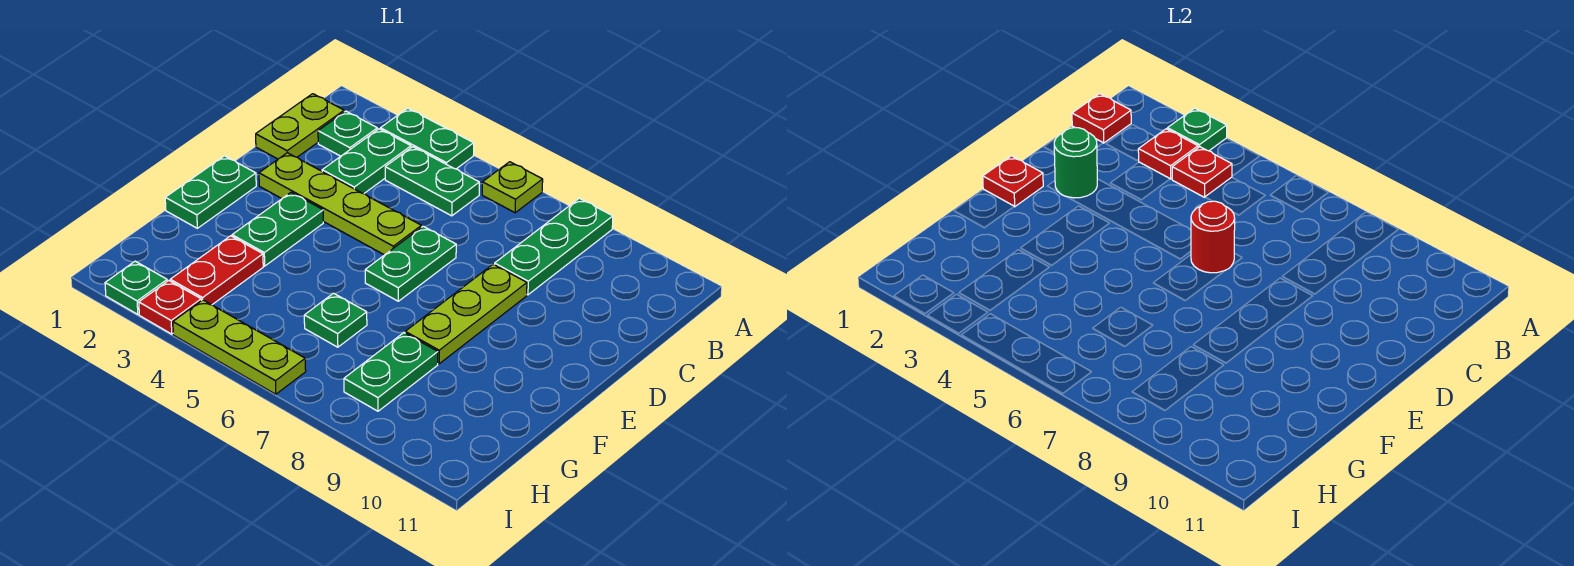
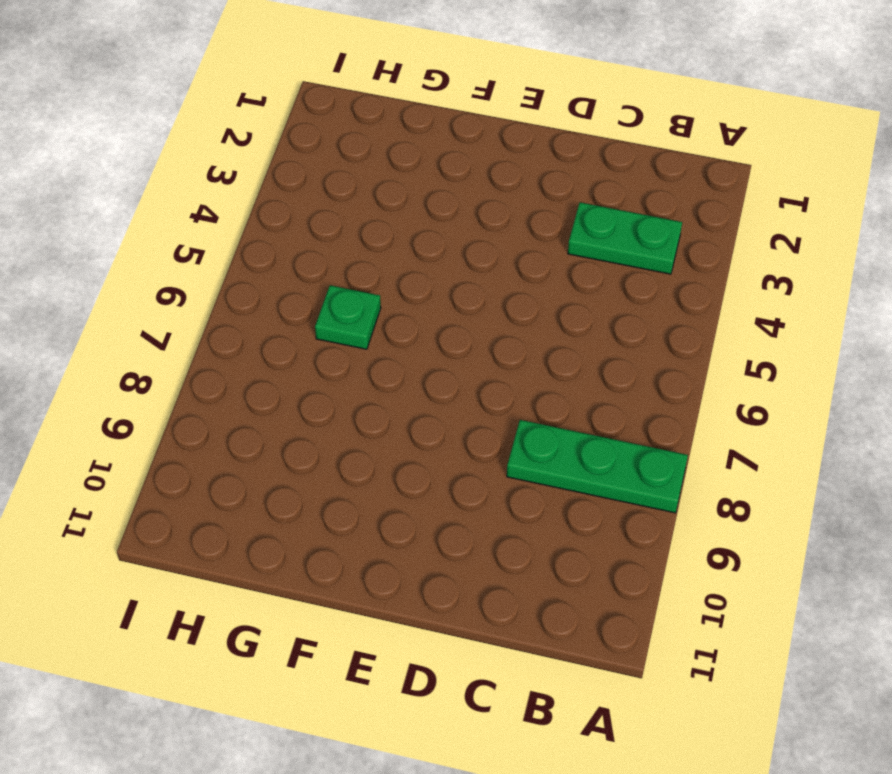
none -> green plate A3:A4 level 1
none -> lime plate A6 level 1
none -> lime plate B1:C1 level 1

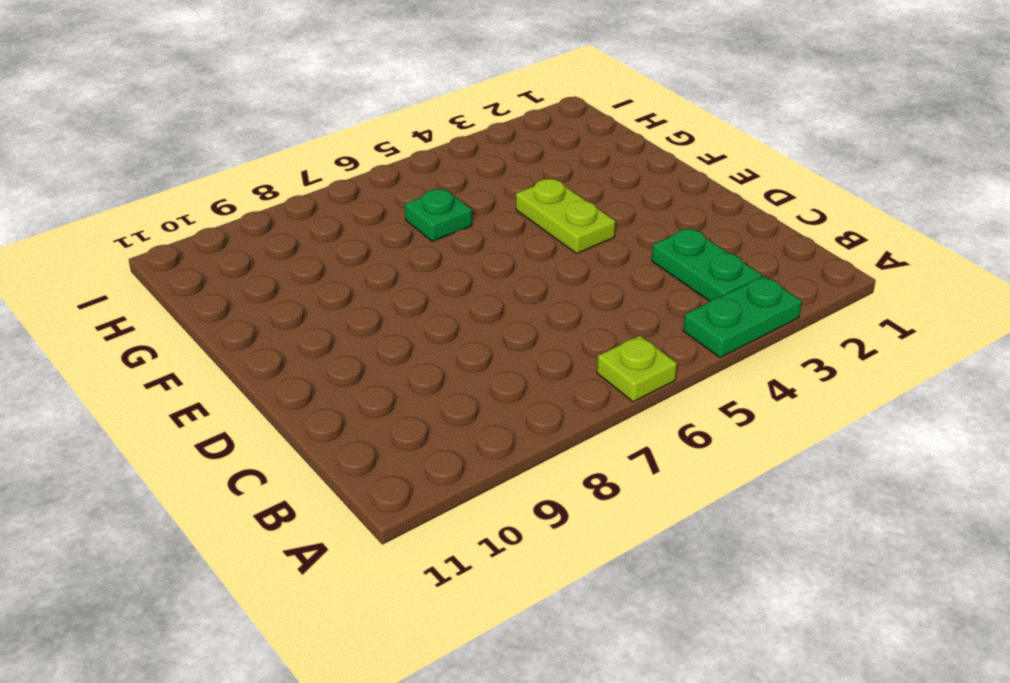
lime plate E4:F4 level 1 -> lime plate B1:C1 level 1
none -> green plate A8:C8 level 1
none -> green plate B2 level 1
none -> green plate B4:B5 level 1

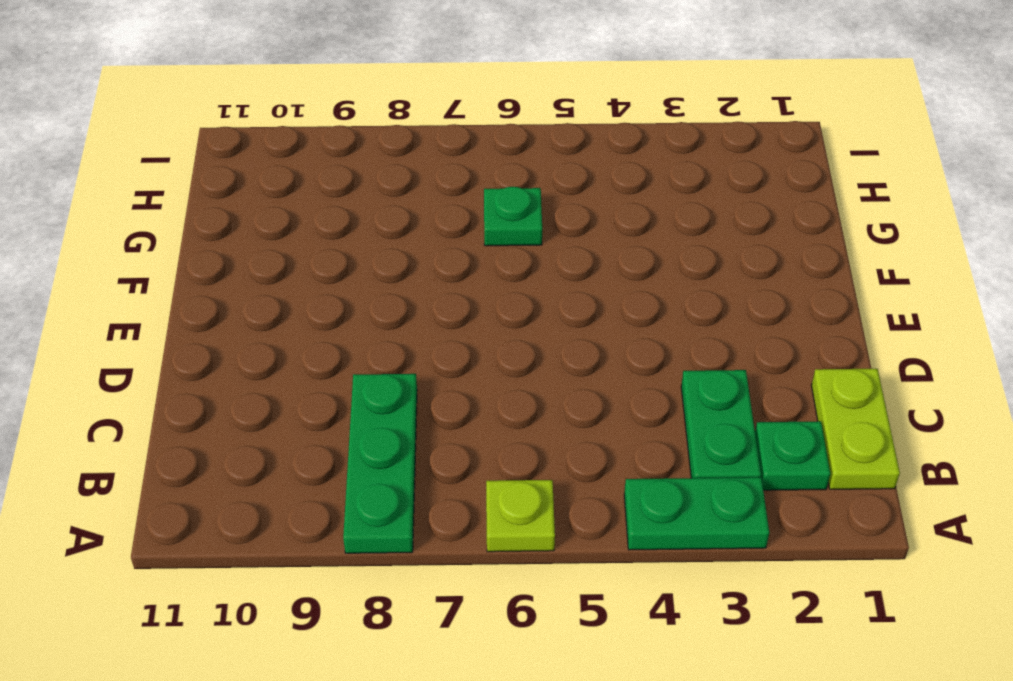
none -> green plate B4:B5 level 1
none -> lime plate D2:D5 level 1
none -> green plate D6:E6 level 1

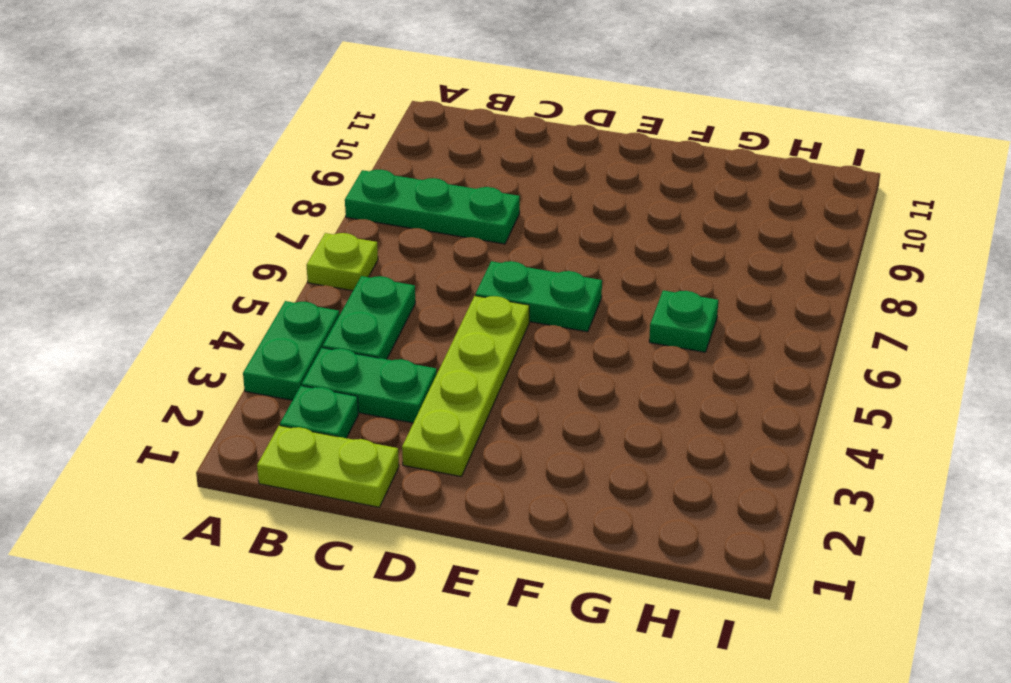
none -> lime plate D8:F8 level 1
none -> green plate E1:F1 level 1
none -> green plate E3:F3 level 1

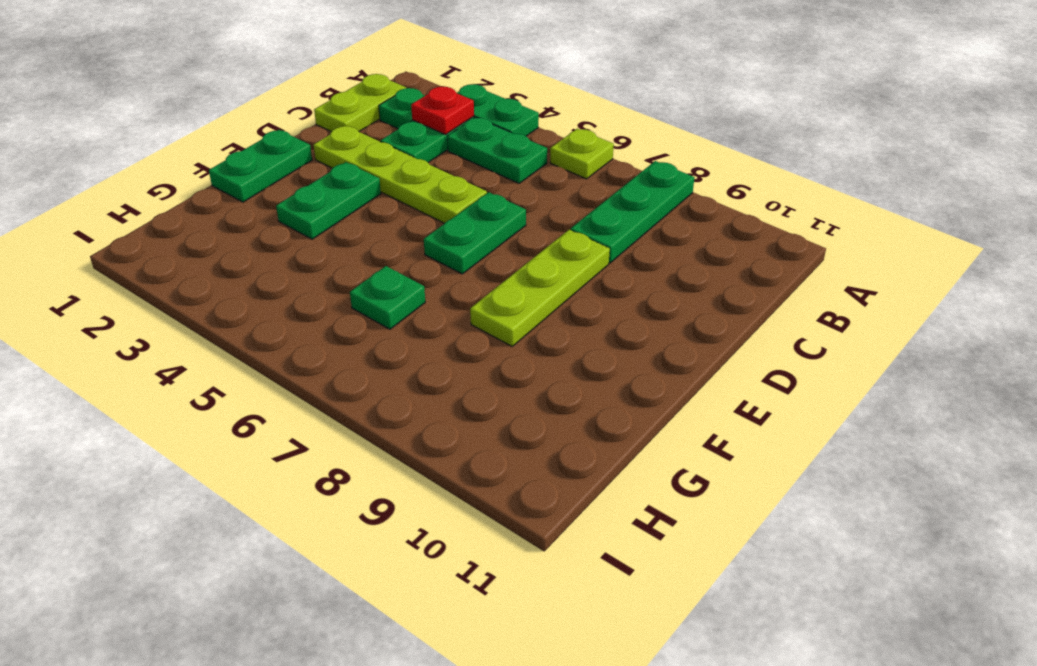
none -> red plate G3:H3 level 1
none -> green plate G8:H8 level 1
none -> green plate I2 level 1

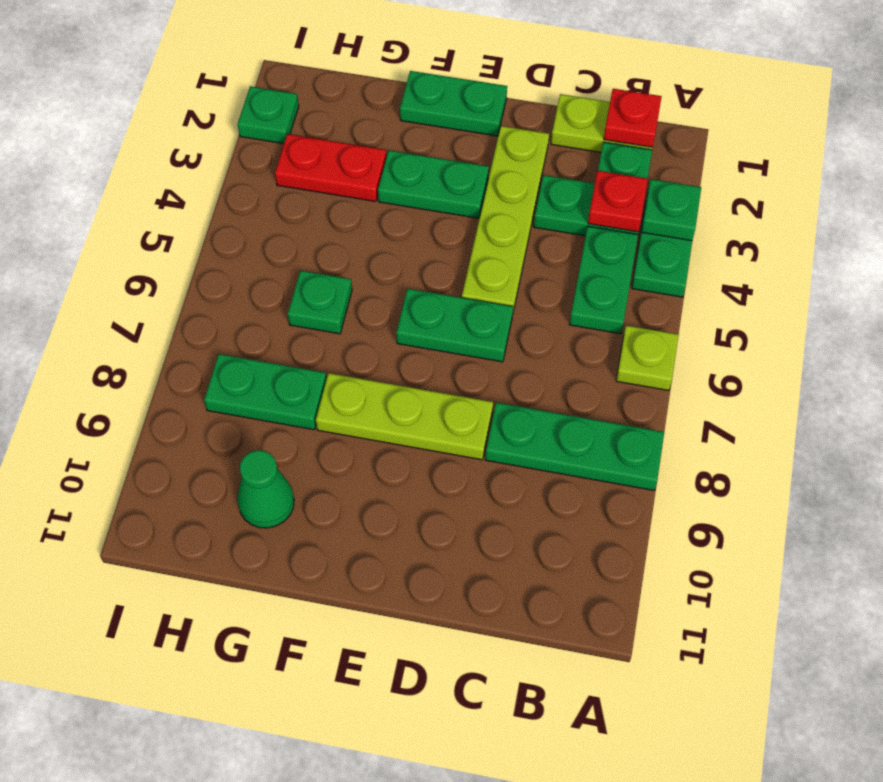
green cone G10 level 1 -> none
none -> red plate I3 level 1
none -> lime plate I4:I6 level 1
none -> red plate B4 level 2

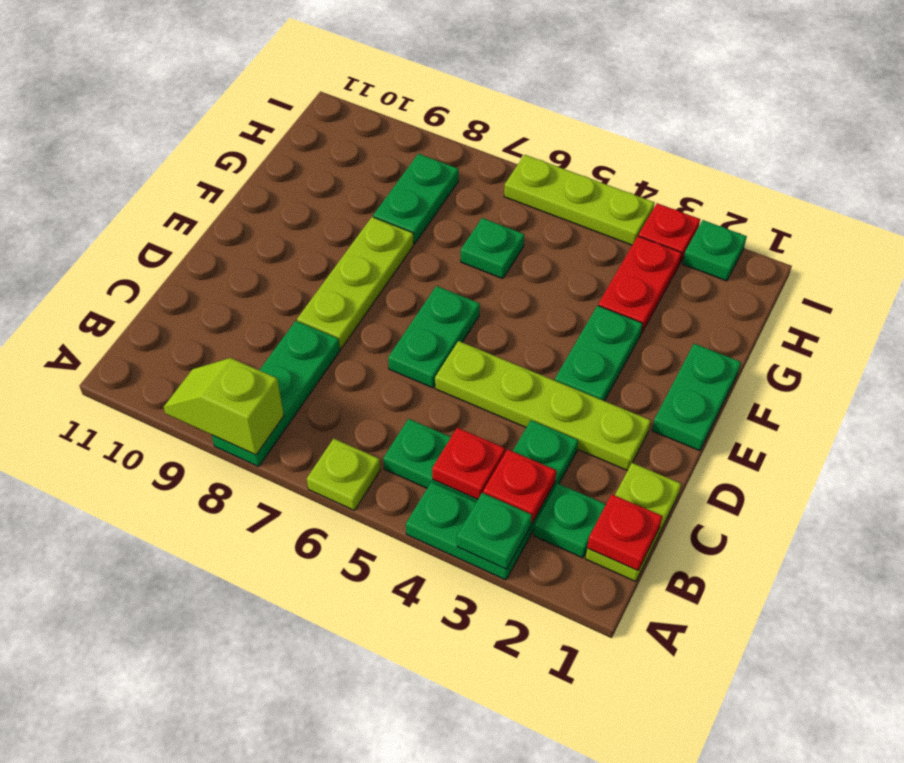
lime slope A8:A9 level 2 top 8 -> none
none -> green round brick D2 level 2
none -> red round brick D6 level 2
none -> red plate E1 level 2

